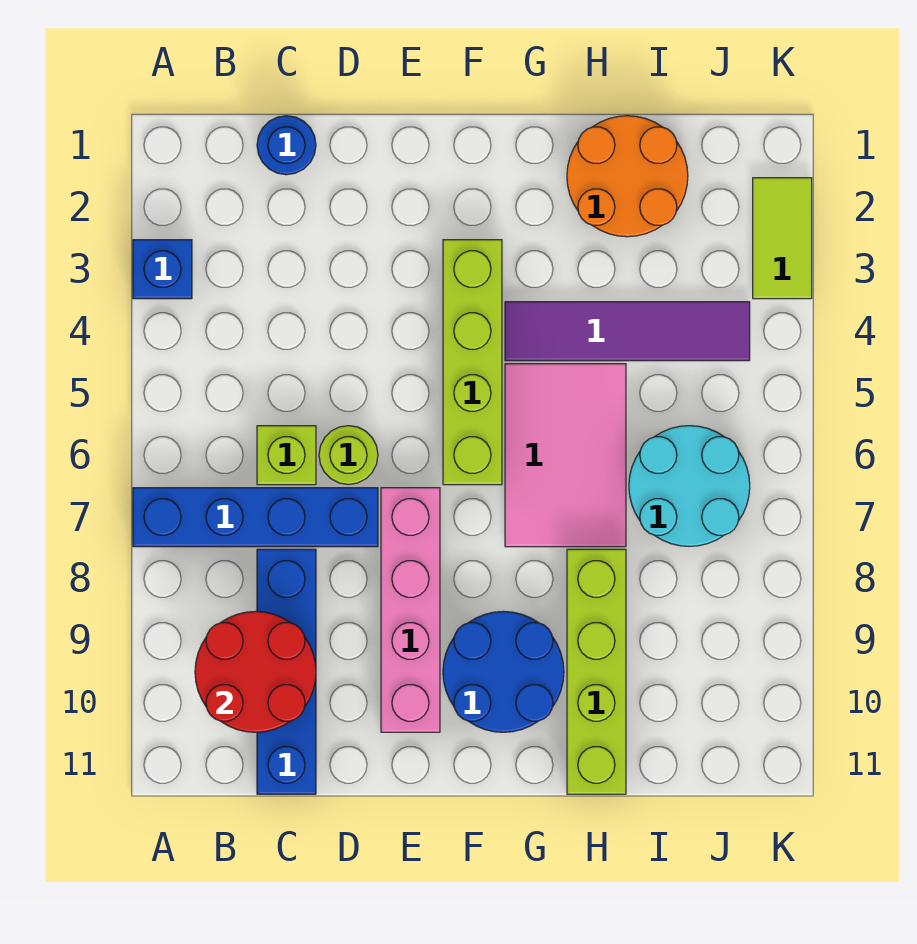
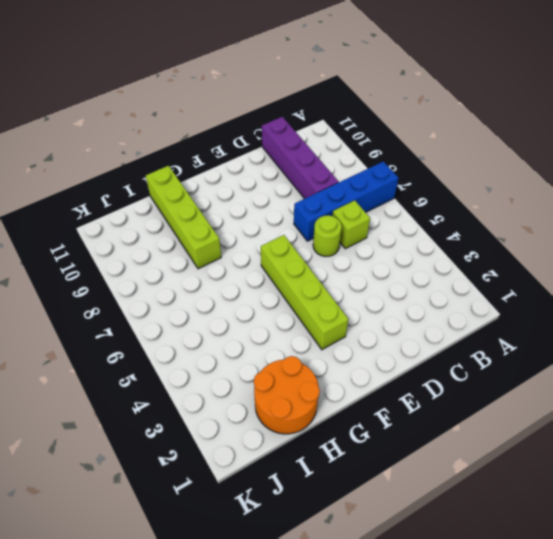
purple brick C8:C11 level 1 -> blue brick C8:C11 level 1
none -> blue brick A3 level 1
none -> blue round brick C1 level 1
none -> pink brick E7:E10 level 1

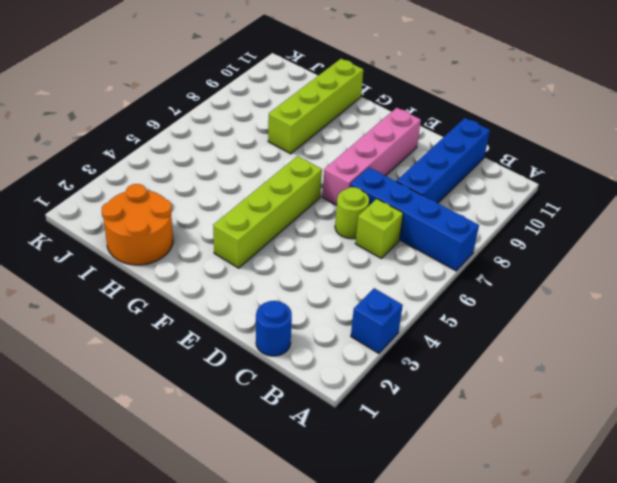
none -> blue round brick F9:G10 level 1
none -> purple tile G4:J4 level 1
none -> pink tile G5:H7 level 1

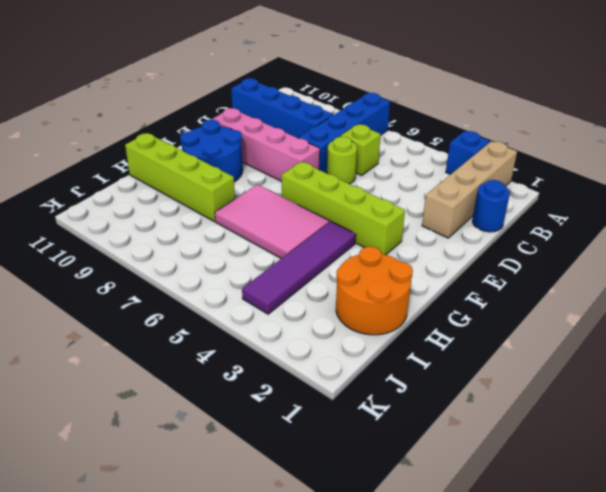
tan brick A2:D2 level 1 -> none
none -> cyan round brick I6:J7 level 1
none -> lime tile K2:K3 level 1
none -> red round brick B9:C10 level 2

